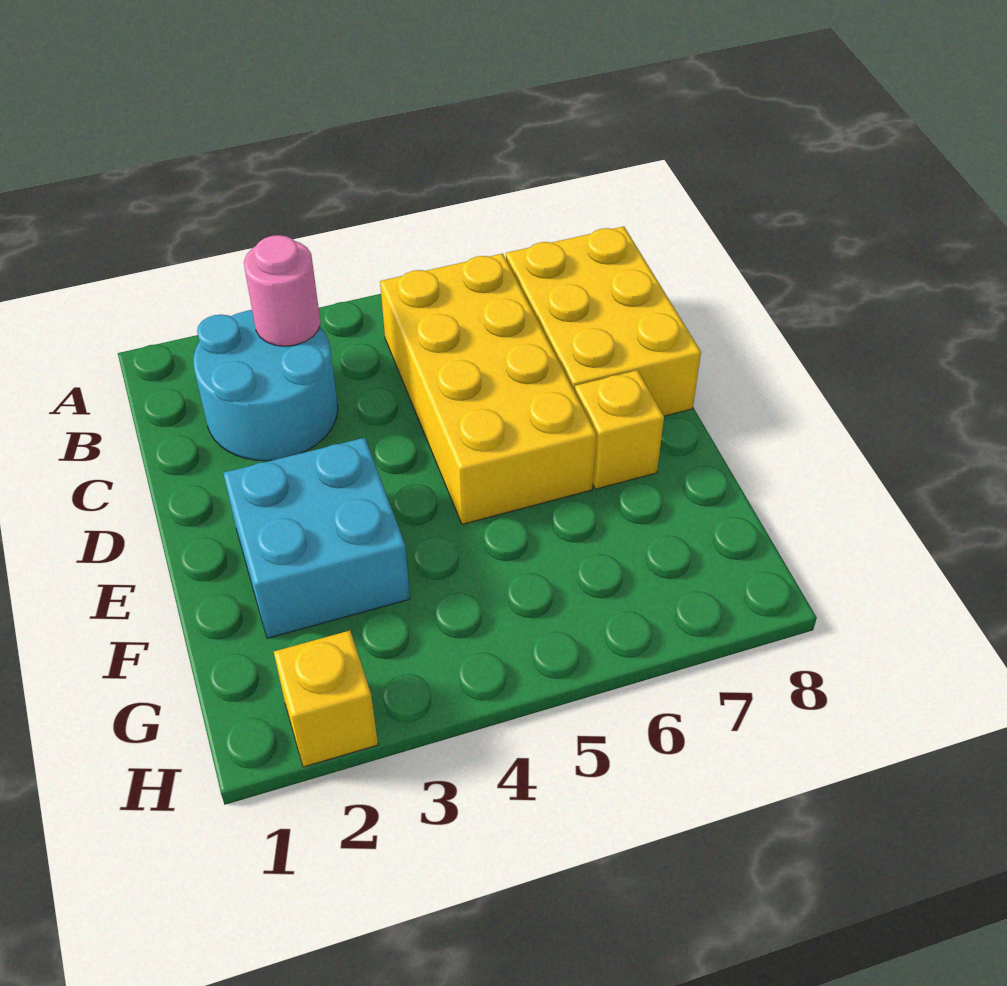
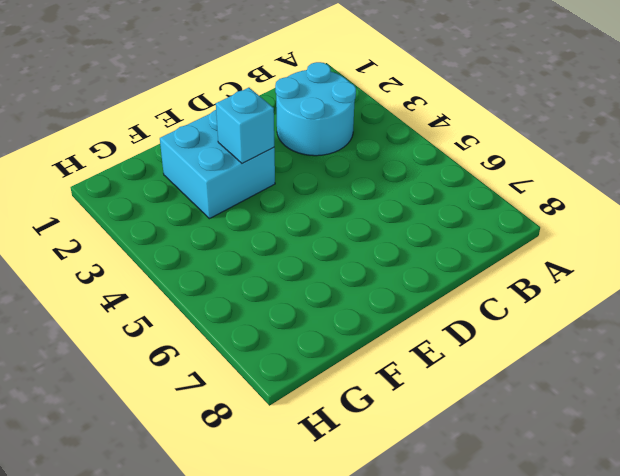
cyan brick E3 level 2 -> none
none -> yellow brick B5:E6 level 1
none -> yellow brick B7:D8 level 1

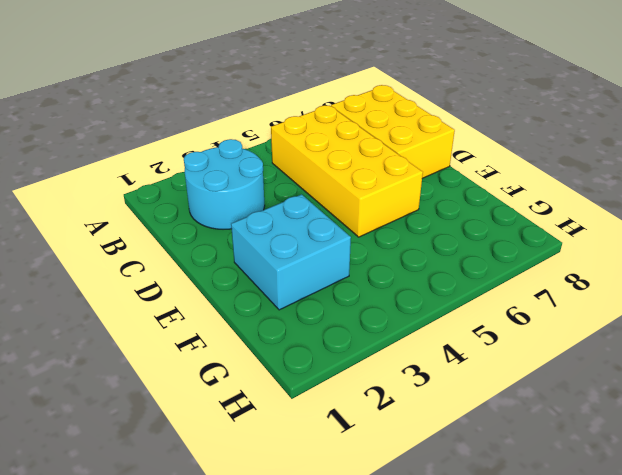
none -> yellow brick E7 level 1
none -> yellow brick H2 level 1

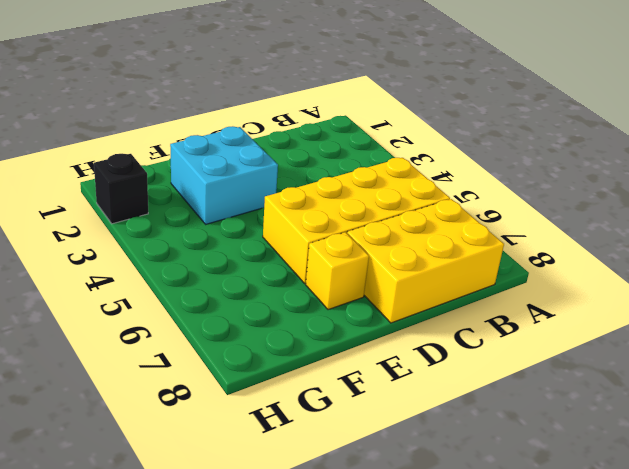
black brick H2 level 1 -> yellow brick H2 level 1
none -> cyan round brick B2:C3 level 1
none -> pink round brick B3 level 2

